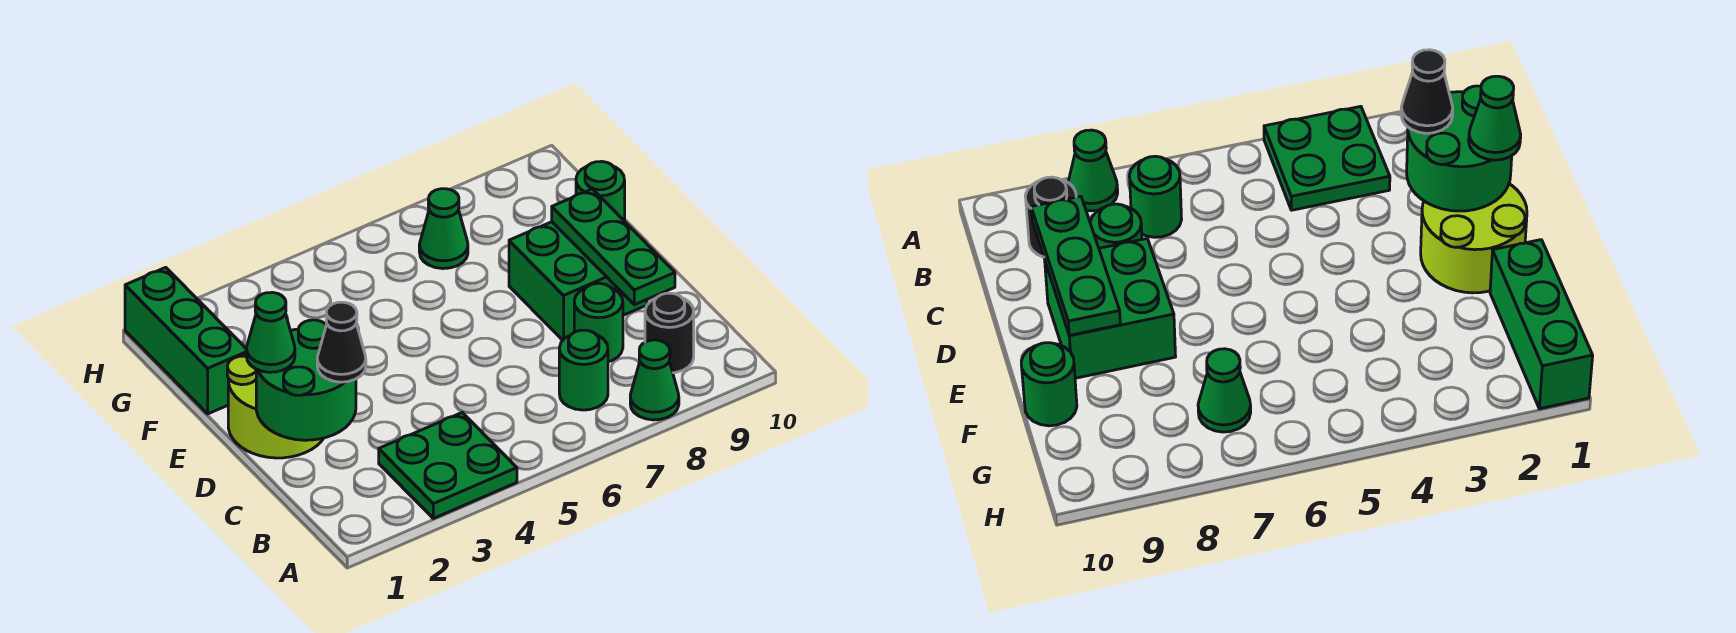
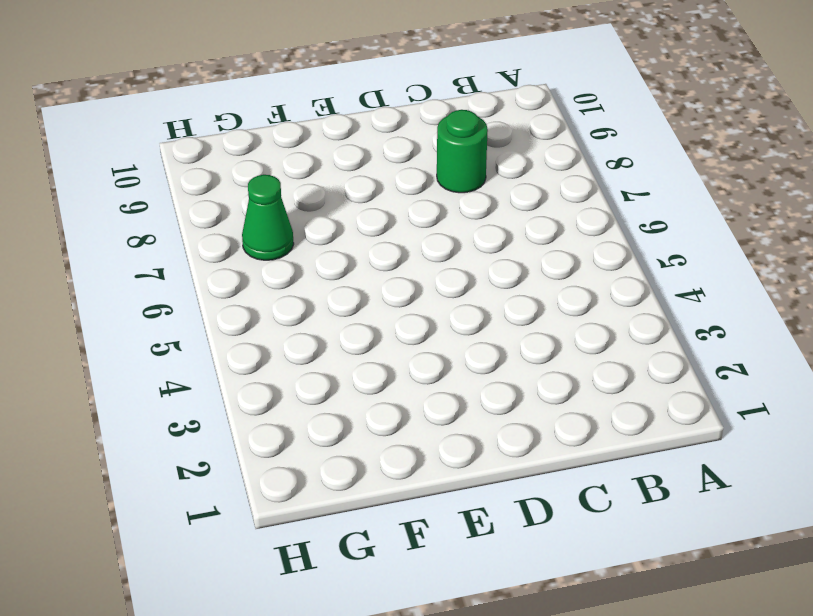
none -> green plate A3:B4 level 1
none -> green cone A8 level 1
none -> green round brick B7 level 1

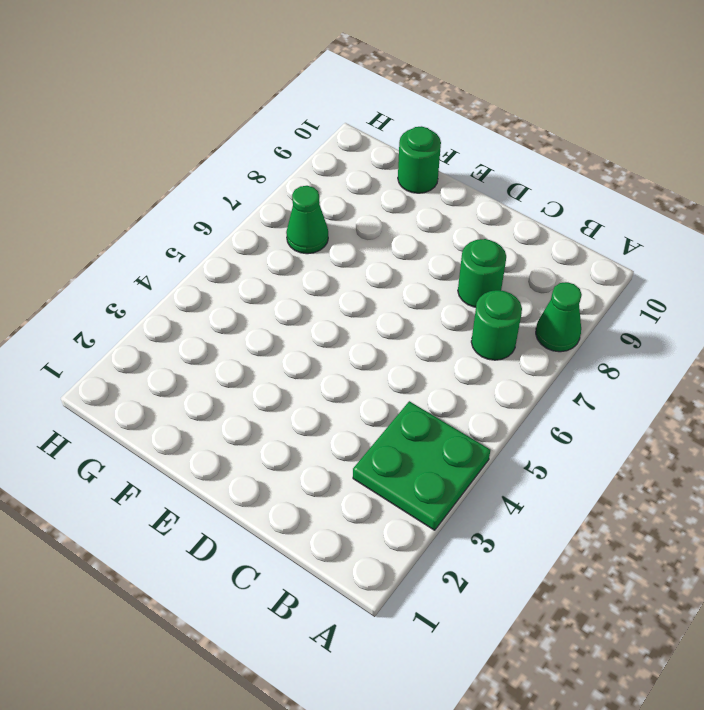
none -> black round brick B9 level 1
none -> lime round brick D1:E2 level 1
none -> green brick D8:E9 level 1

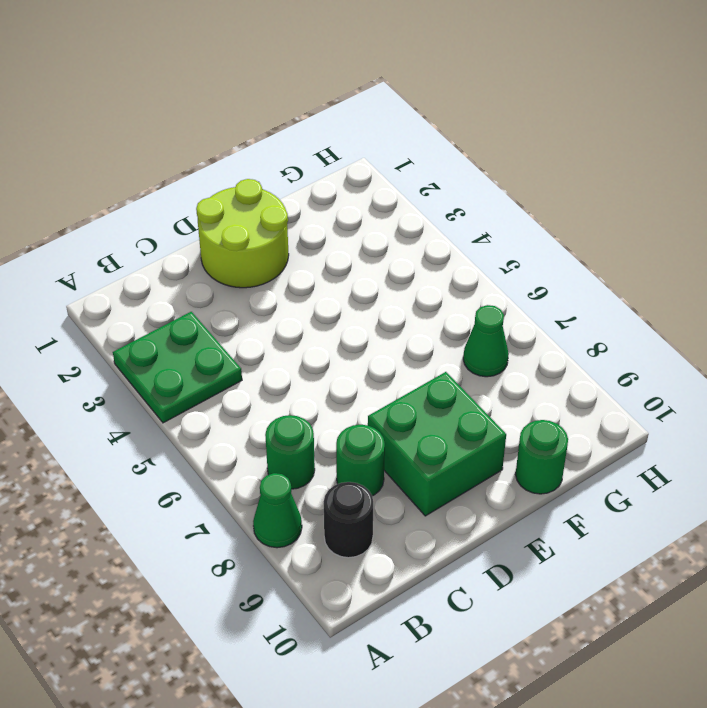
none -> green brick F1:H1 level 1
none -> green round brick C1:D2 level 2
none -> green plate C9:E9 level 2

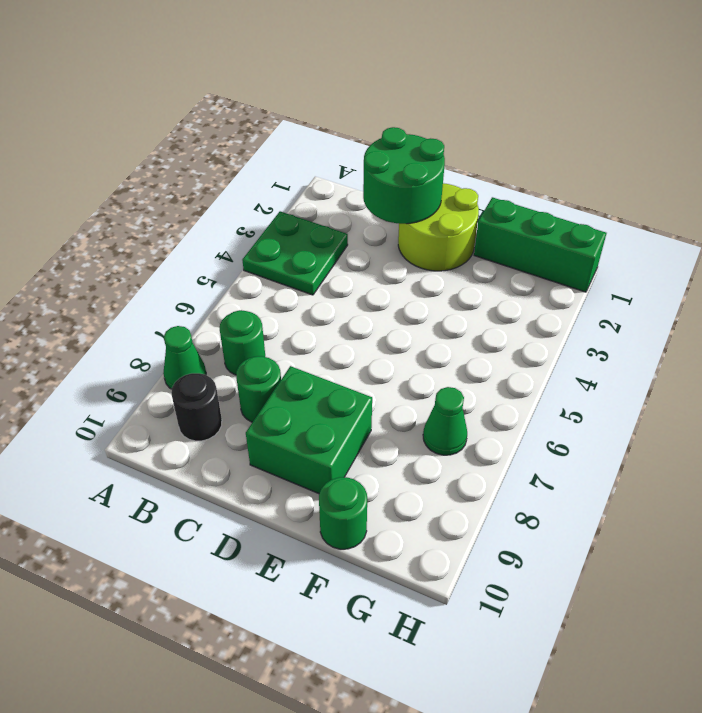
none -> green plate C9:E9 level 2
none -> black cone C2 level 3
none -> green cone D1 level 3

